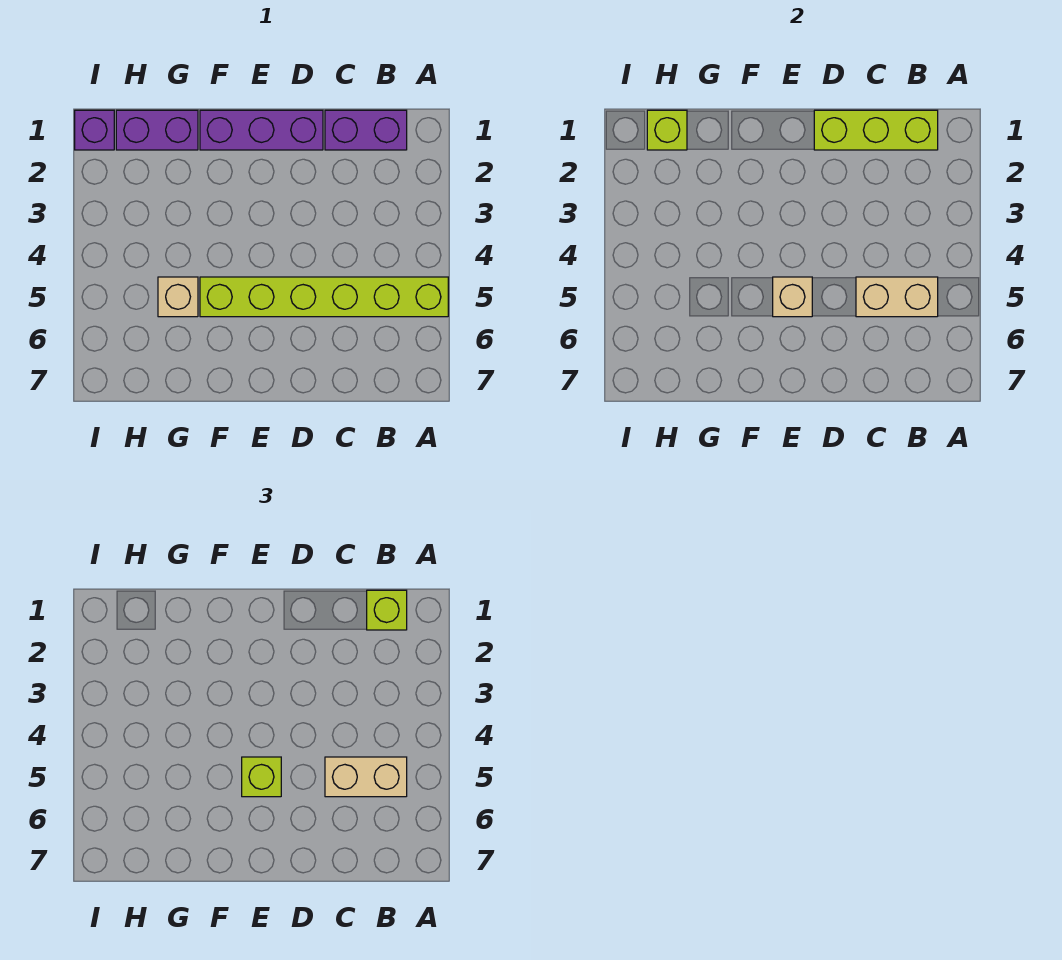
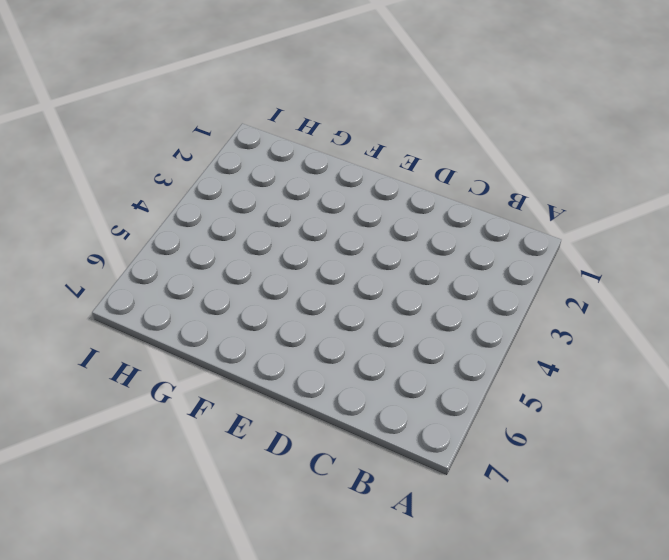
none -> lime brick A5:F5 level 1
none -> purple brick B1:C1 level 1
none -> purple brick D1:F1 level 1

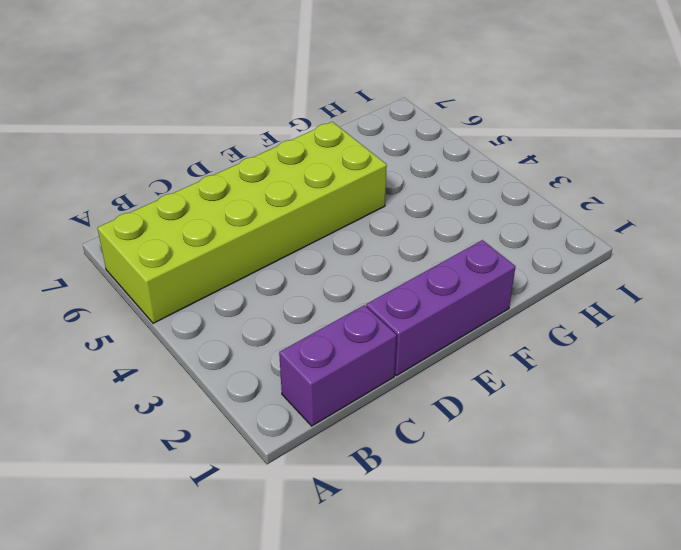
lime brick A5:F6 level 1 -> lime brick A5:F5 level 1
none -> purple brick G1:H1 level 1
none -> tan brick G5 level 1
none -> purple brick I1 level 1

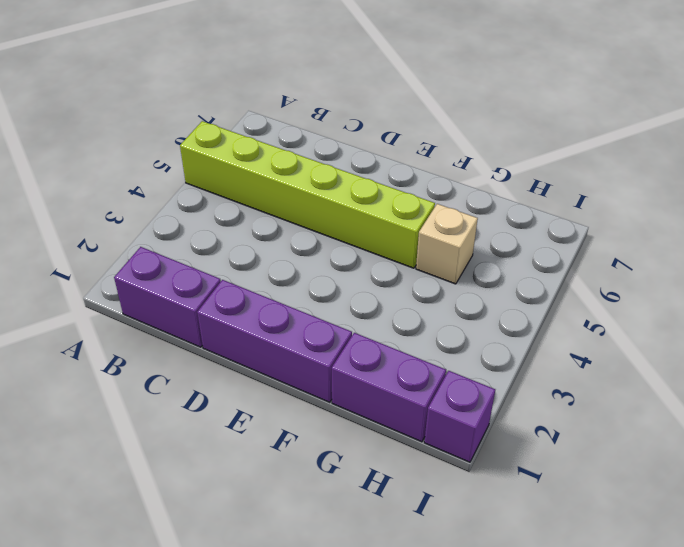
none -> lime brick B1:D1 level 2
none -> tan brick B5:C5 level 2
none -> tan brick E5 level 2

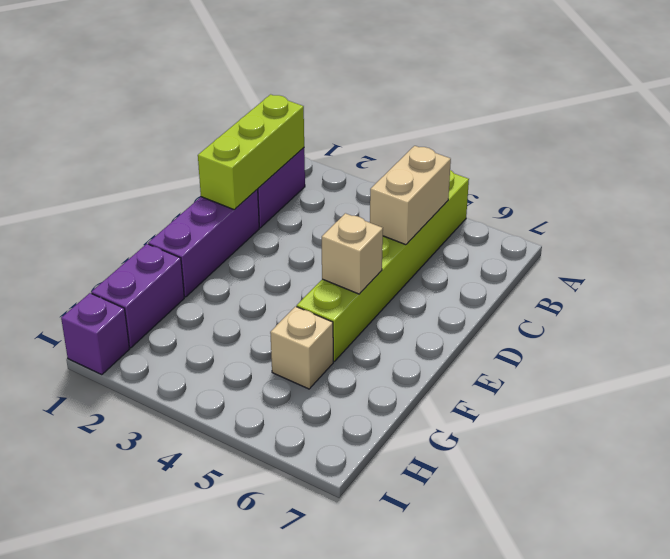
none -> lime brick H1 level 2
none -> lime brick B1 level 3
none -> tan brick B5:C5 level 3

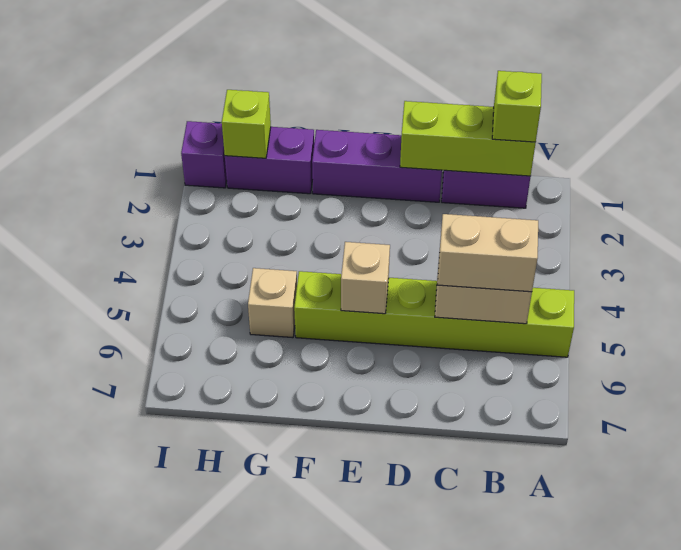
none -> lime brick E5 level 3

